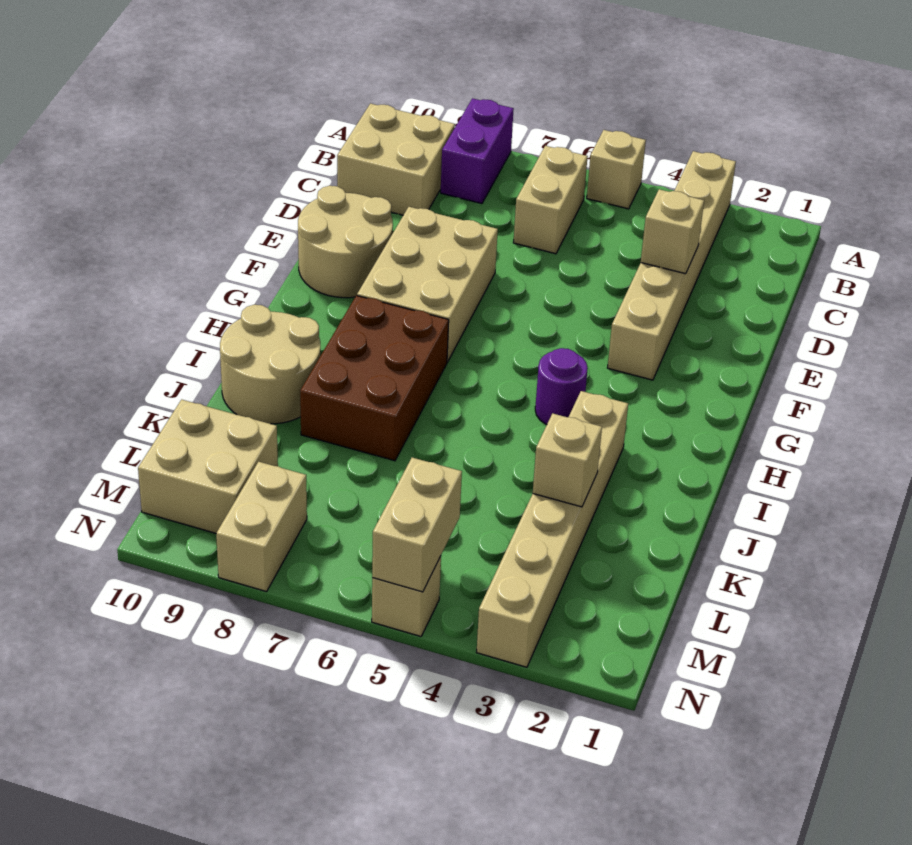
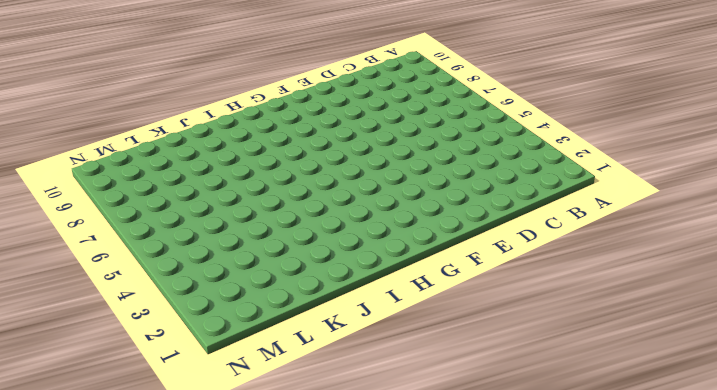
none -> tan brick A3:F3 level 1
none -> tan brick A5 level 1
none -> purple brick A8:B8 level 1

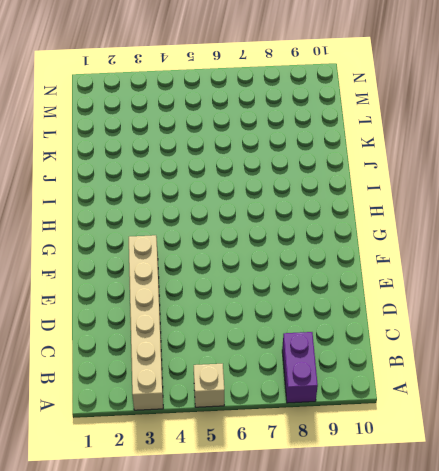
none -> tan brick B6:C6 level 1
none -> tan brick B9:C10 level 1
none -> tan brick E7:G8 level 1

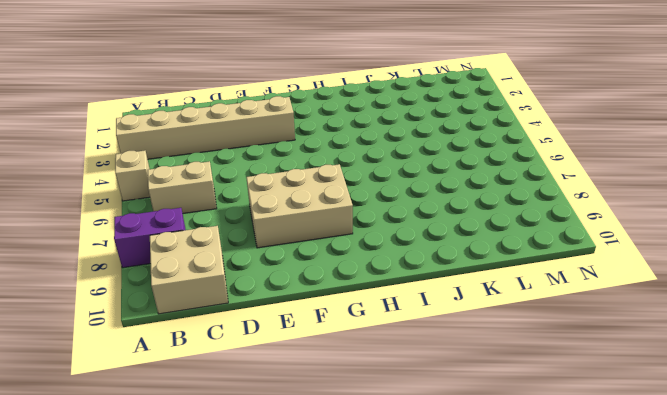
none -> tan round brick E9:F10 level 1
none -> purple round brick H4 level 1
none -> brown brick H7:J8 level 1

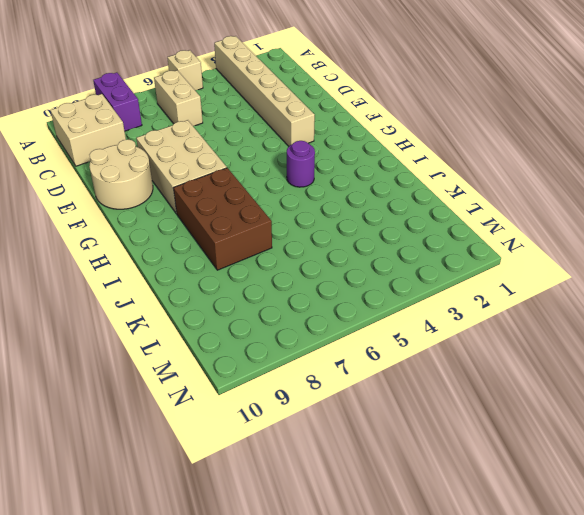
none -> tan brick I3:N3 level 1
none -> tan round brick I9:J10 level 1
none -> tan brick L9:M10 level 1

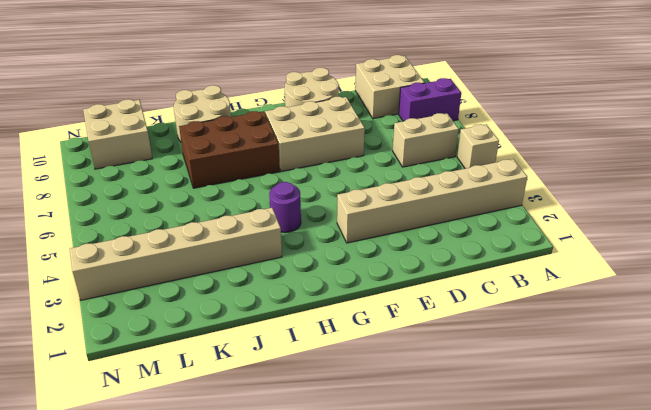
none -> tan brick M8:N8 level 1
none -> tan brick N5 level 1
none -> tan brick D3 level 2

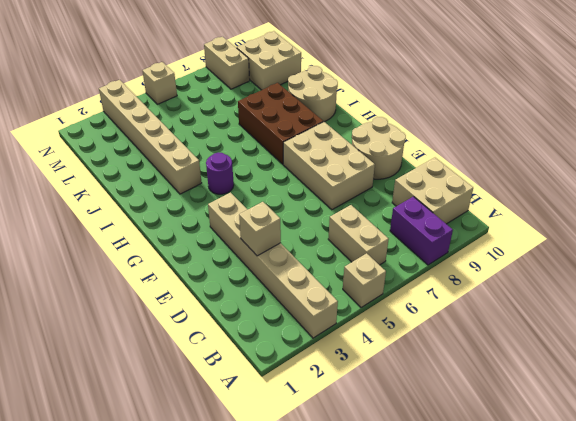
none -> tan brick K3 level 2
none -> tan brick M5:N5 level 2

